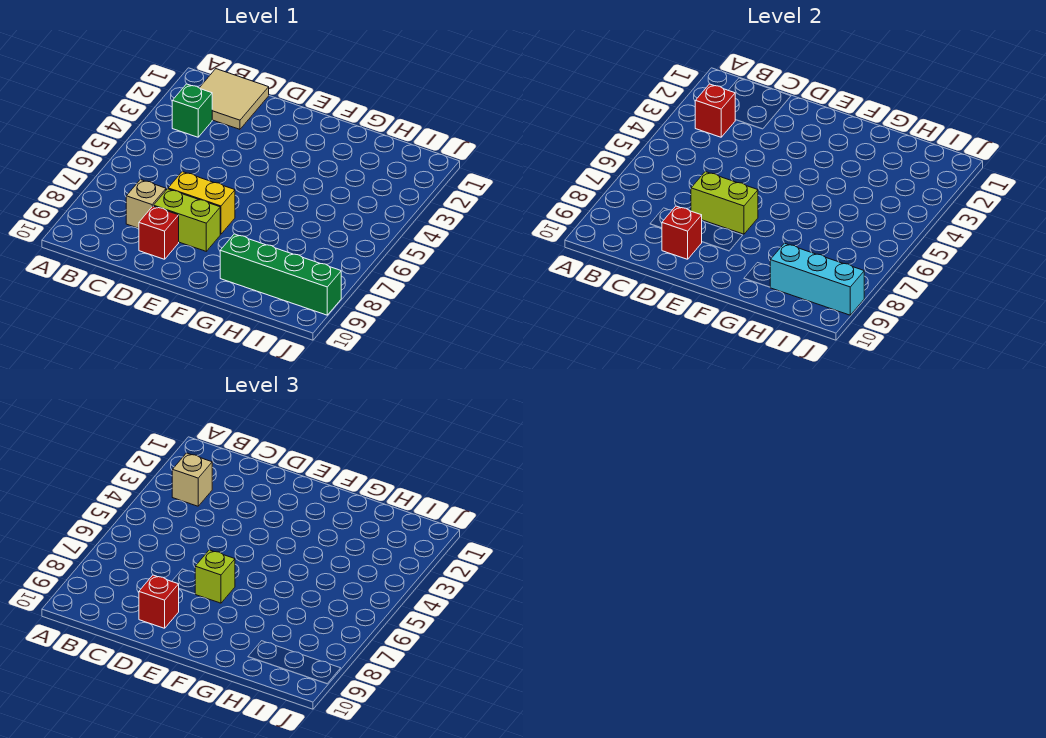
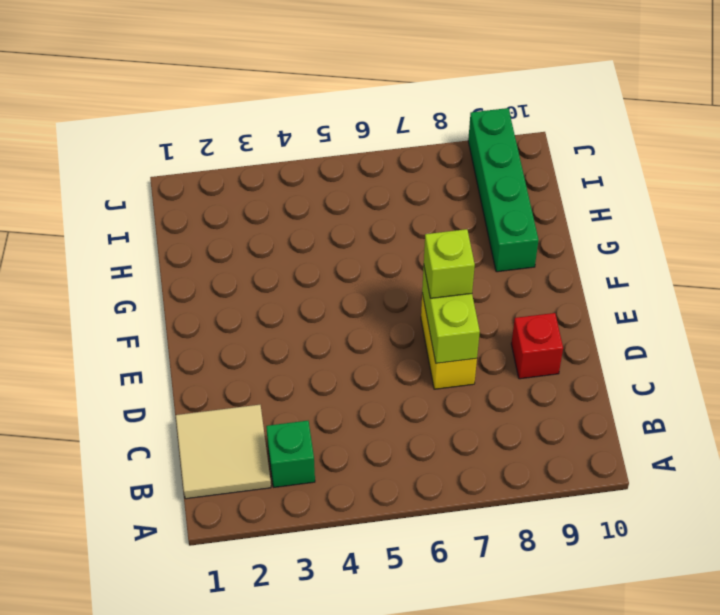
none -> tan brick C8 level 1
none -> lime brick D8:E8 level 1
none -> red brick B3 level 2

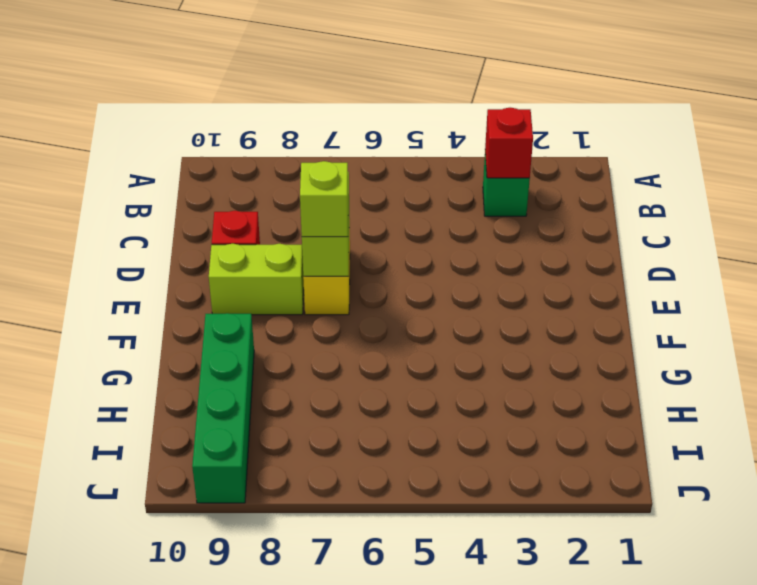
lime brick E8:E9 level 1 -> lime brick D8:E8 level 1
none -> tan tile B1:C2 level 1
none -> tan brick C8 level 1
none -> red brick D9 level 2

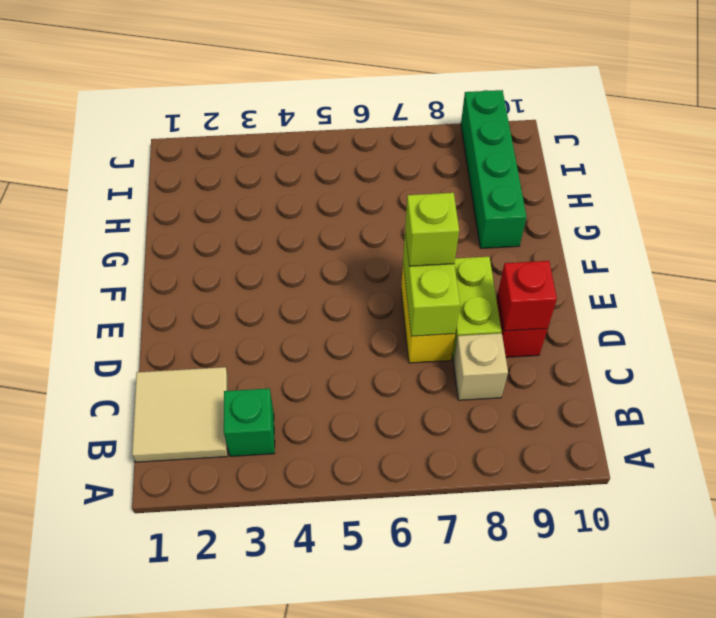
none -> red brick B3 level 2
none -> cyan brick H9:J9 level 2
none -> tan brick B3 level 3

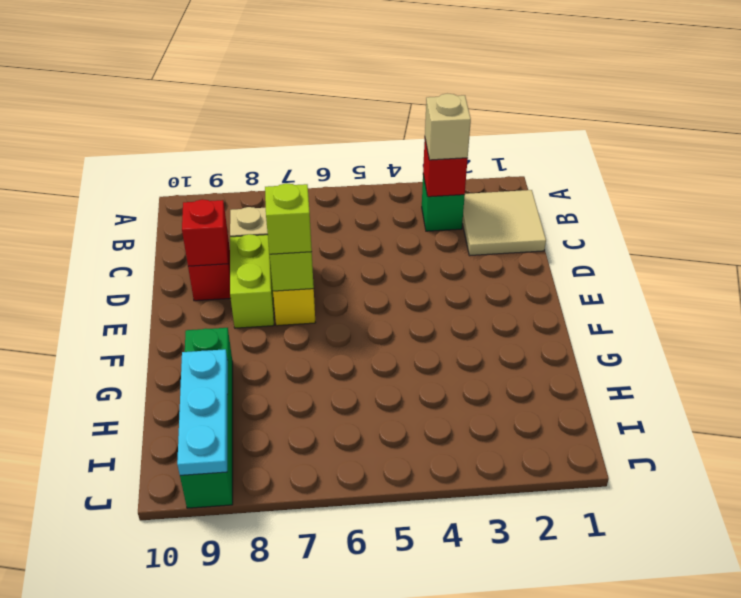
cyan plate H9:J9 level 2 -> cyan brick H9:J9 level 2
none -> red brick D9 level 3

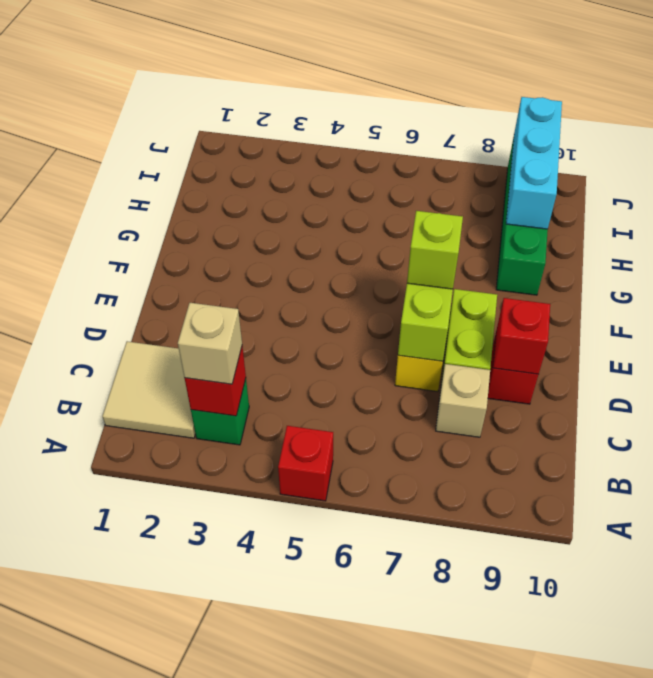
red brick A5 level 1 -> red brick D9 level 3

